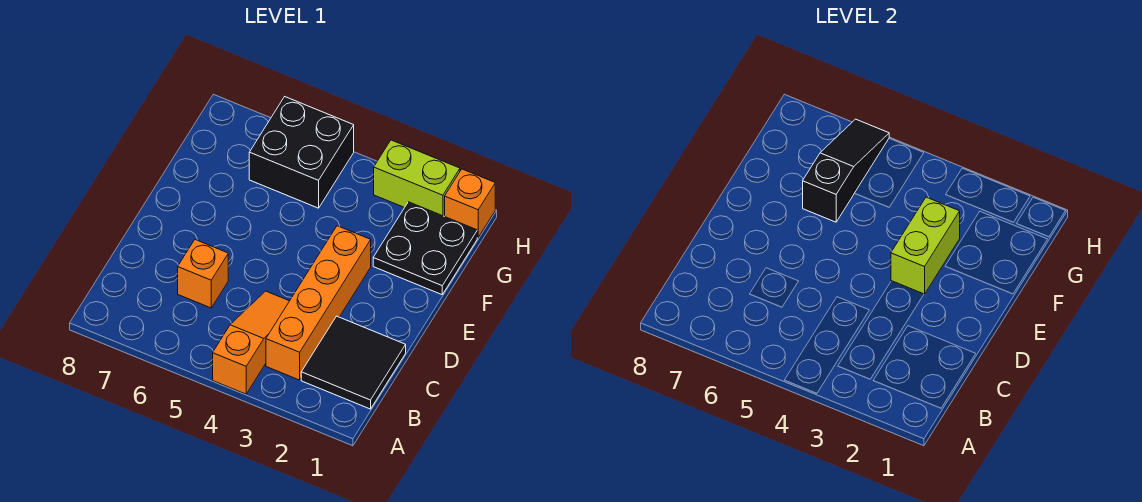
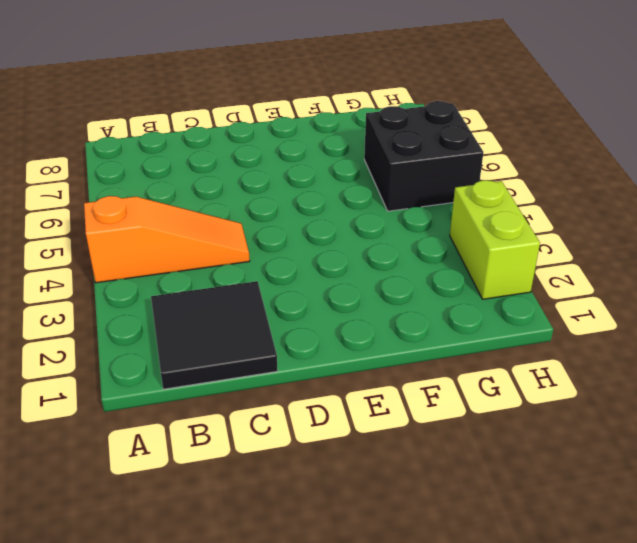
none -> orange brick B3:E3 level 1
none -> orange brick C6 level 1

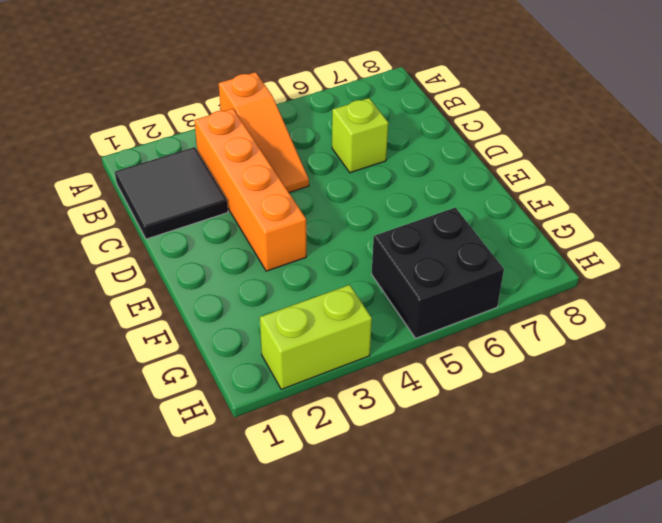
lime brick C6 level 1 -> orange brick C6 level 1
none -> black plate F1:G2 level 1
none -> orange brick H1 level 1

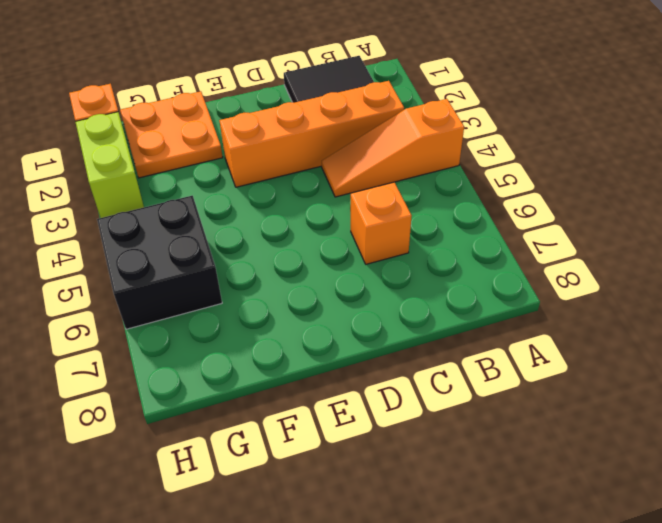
orange plate F1:G2 level 1 -> black plate F1:G2 level 1
none -> lime brick E3:F3 level 2
none -> black slope F6:H6 level 2 top F

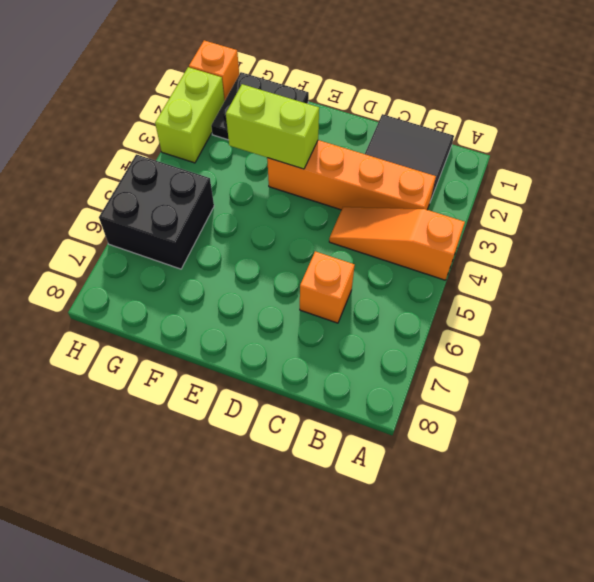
none -> black slope F6:H6 level 2 top F

